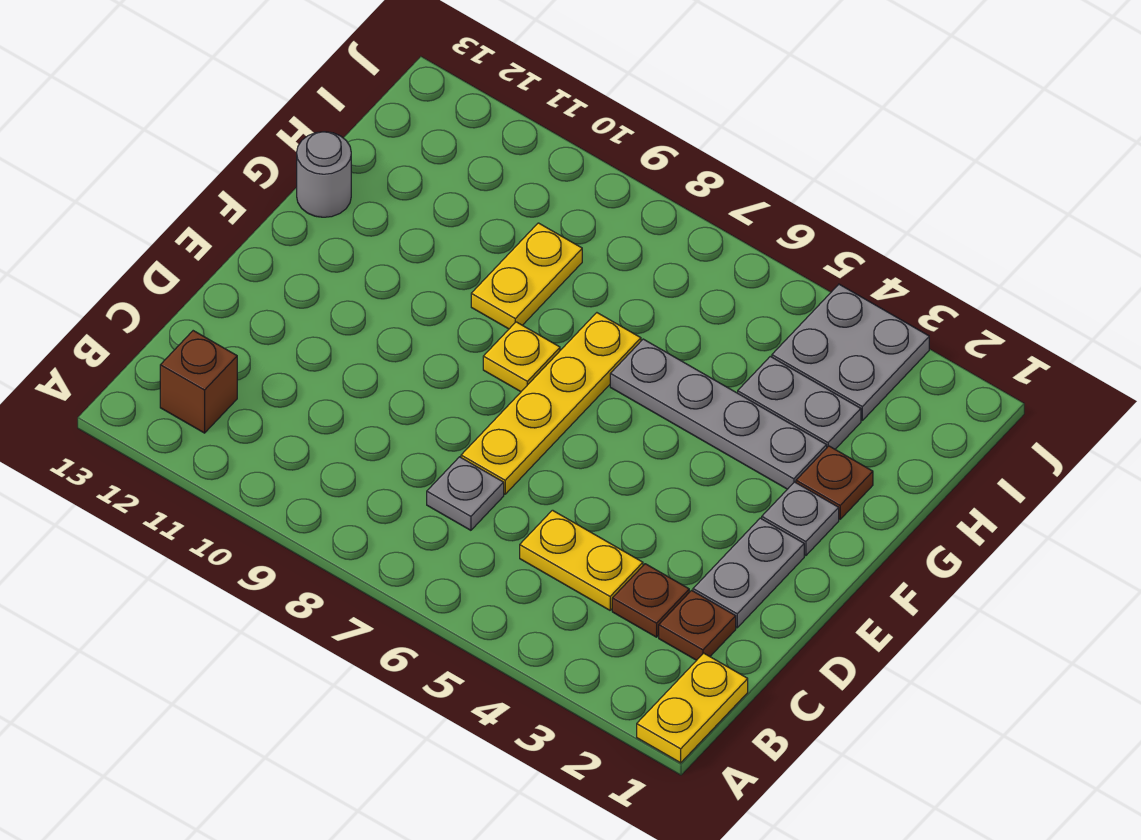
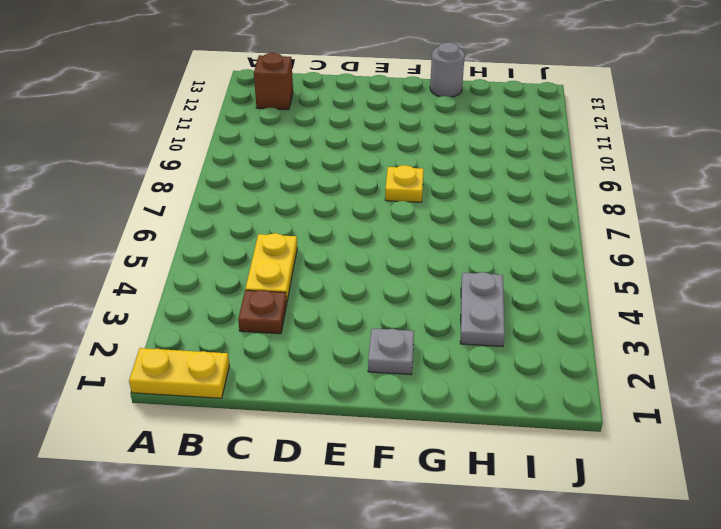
none -> brown plate C2 level 1
none -> grey plate C7 level 1
none -> grey plate D2:E2 level 1

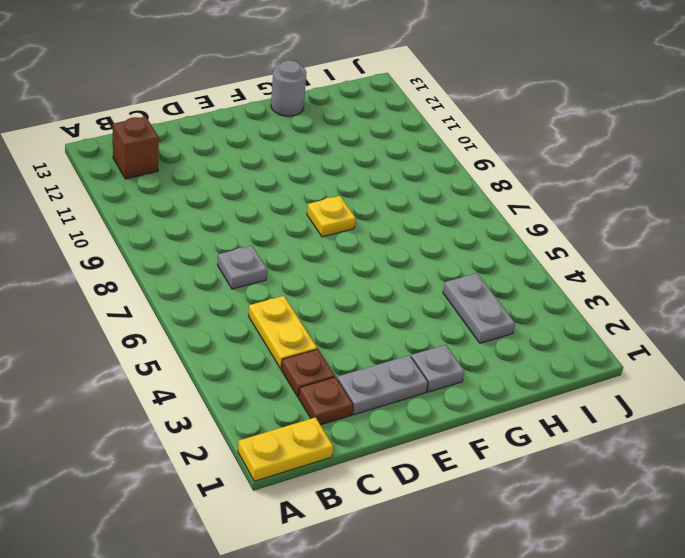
none -> yellow plate D7:G7 level 1
none -> brown plate G2 level 1
none -> grey plate G3:G6 level 1

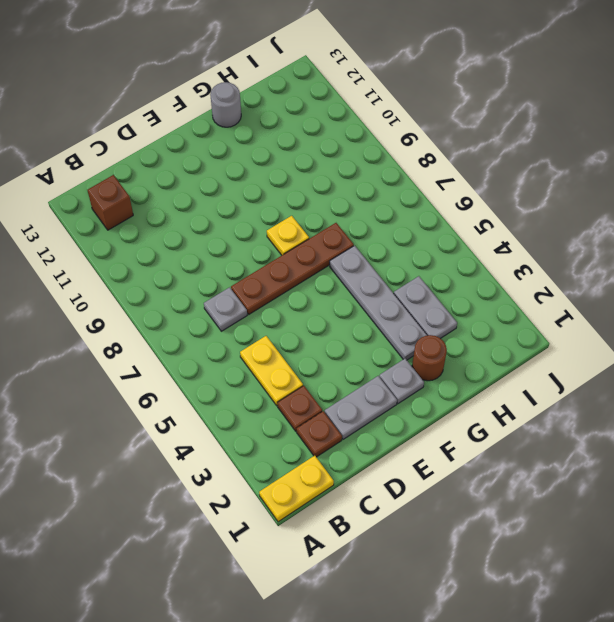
brown plate D7:G7 level 1 -> yellow plate D7:G7 level 1
brown round brick G2 level 1 -> brown plate G2 level 1
none -> yellow plate G9:H9 level 1
none -> grey plate I3:J4 level 1

